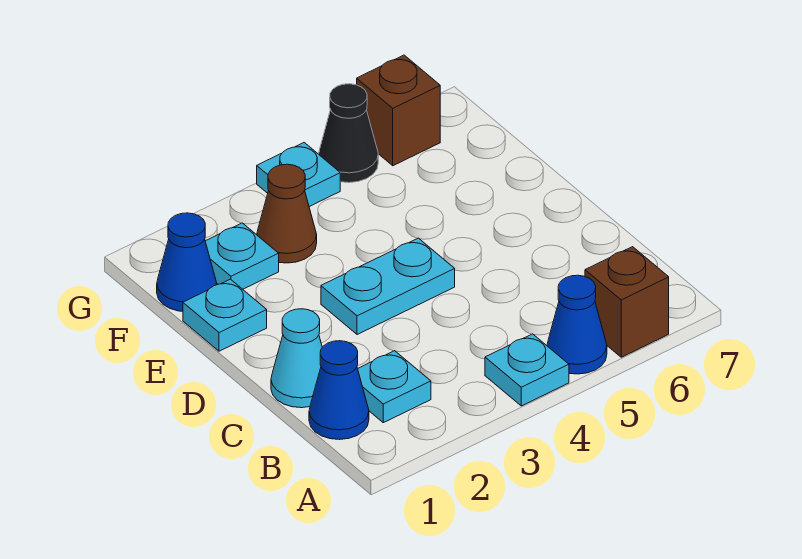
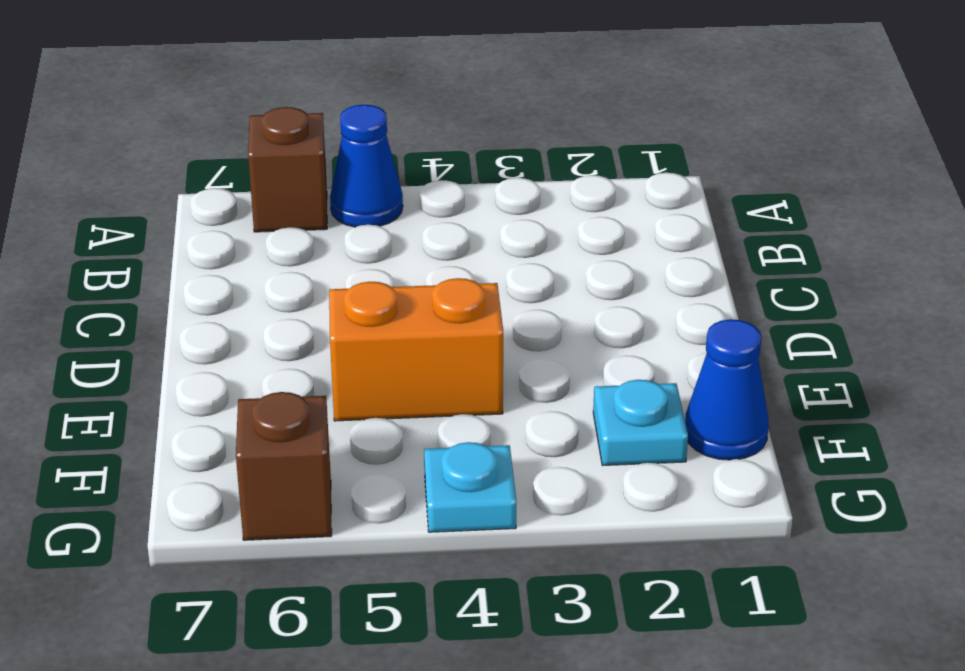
orange brick E4:E5 level 1 -> none
none -> cyan plate A4 level 1
none -> blue cone B1 level 1
none -> cyan plate B2 level 1

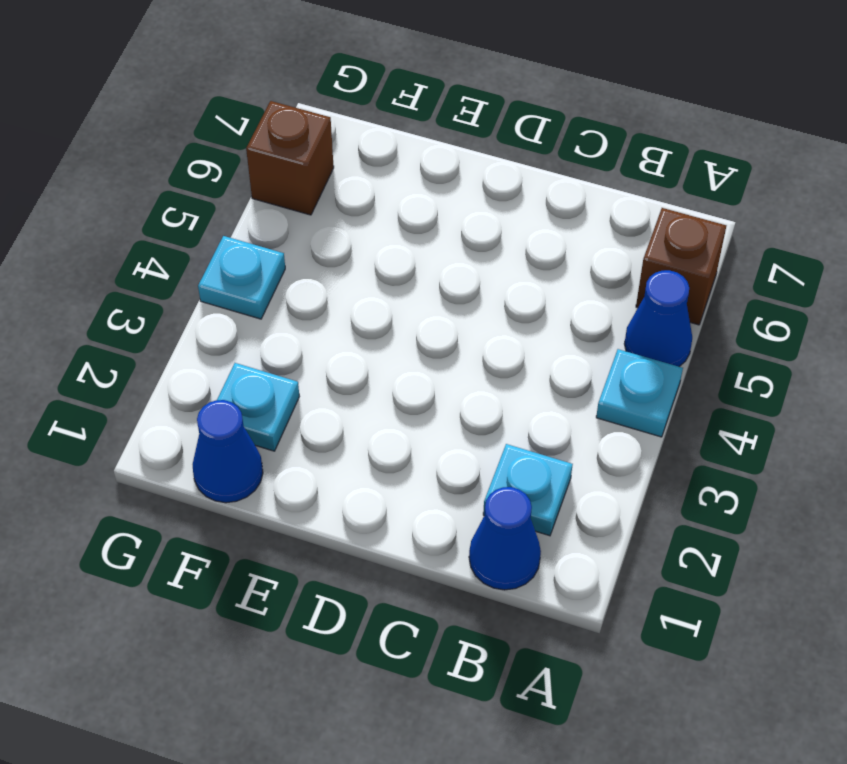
none -> cyan cone C1 level 1
none -> cyan plate D3:D4 level 1
none -> cyan plate E1 level 1

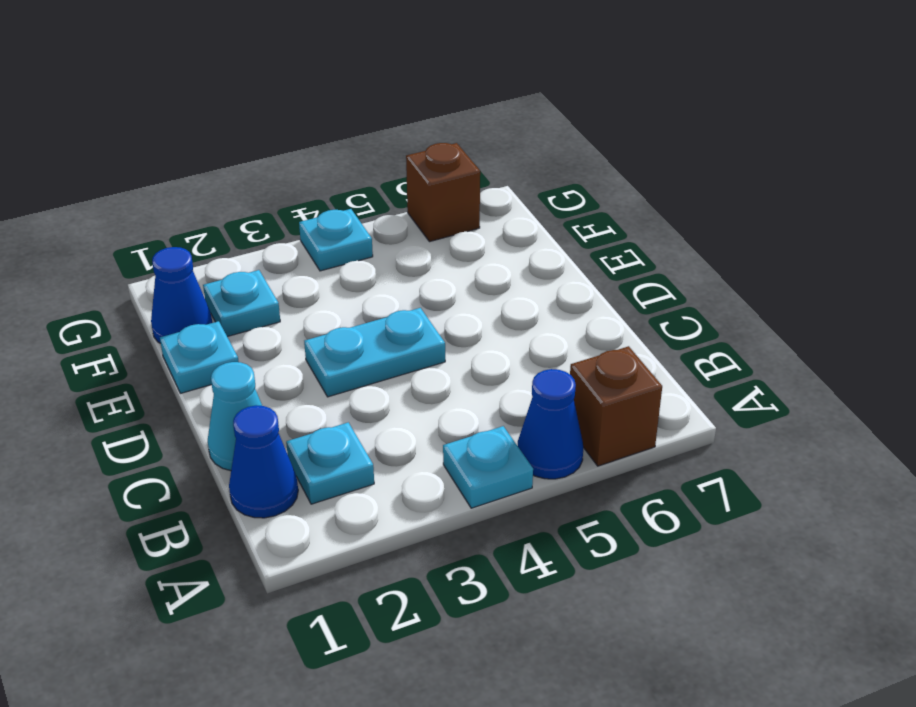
none -> brown cone F3 level 1
none -> black cone G5 level 1

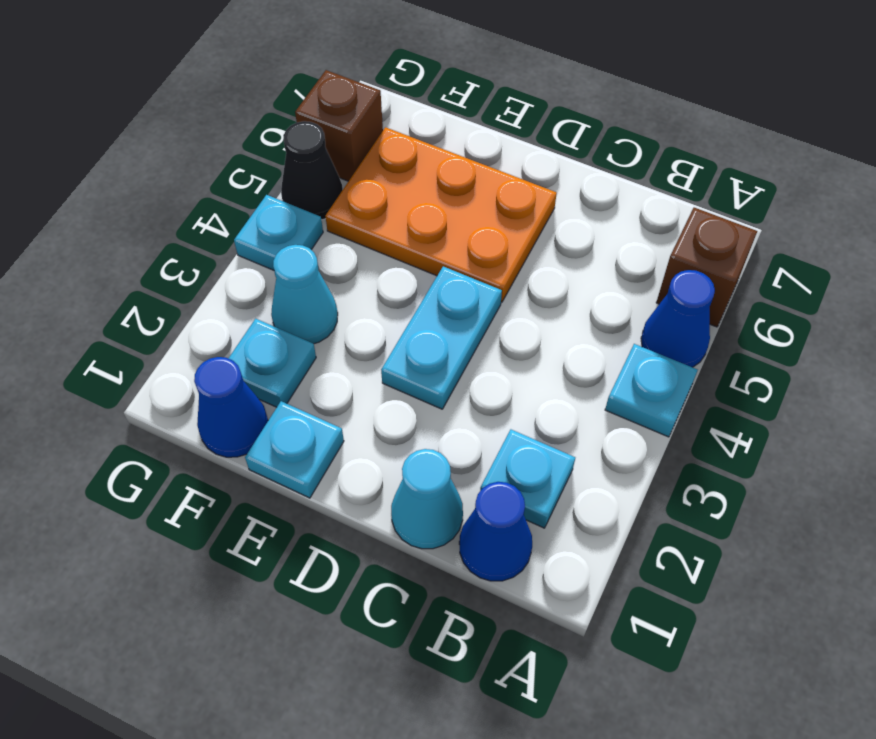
orange plate D5:F6 level 1 -> none
cyan cone F3 level 1 -> brown cone F3 level 1

